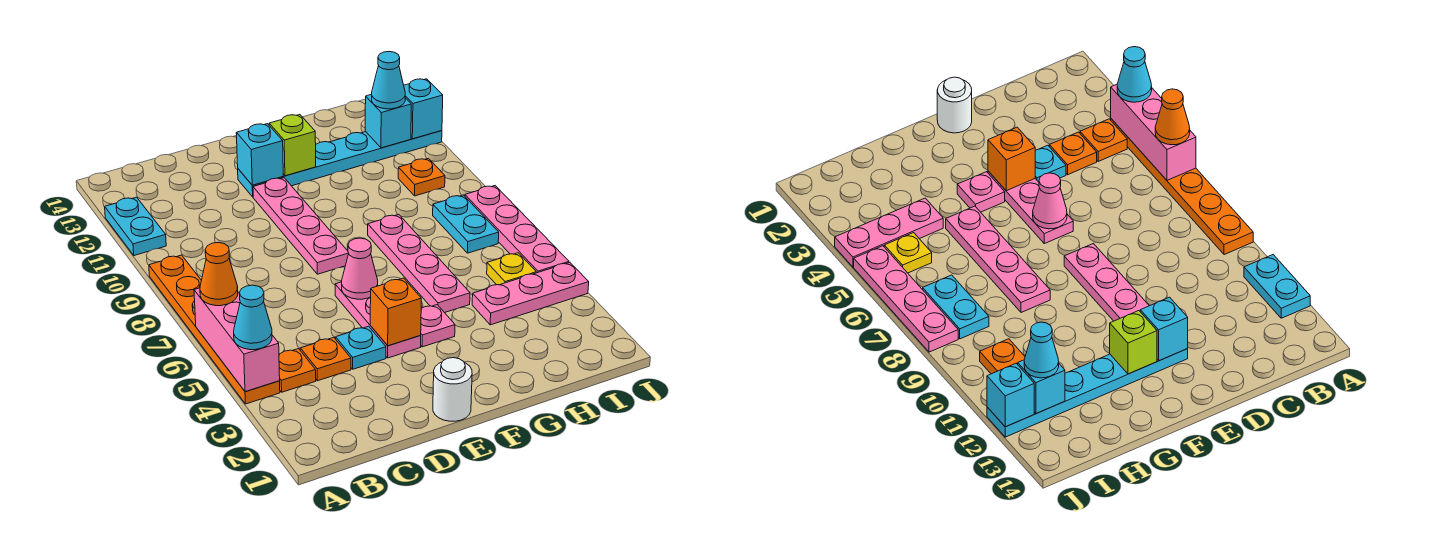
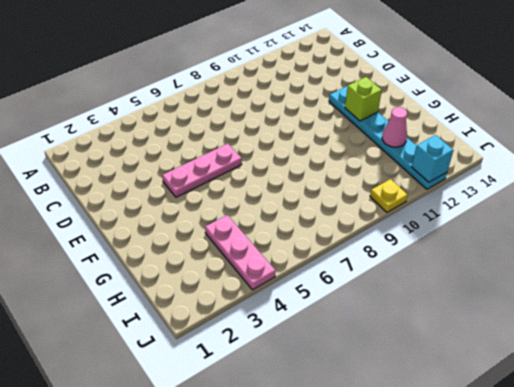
pink cone H12 level 2 -> pink cone E6 level 2
yellow plate J10 level 1 -> yellow plate I5 level 1
none -> orange plate A4:A9 level 1
none -> cyan plate A11:A12 level 1
none -> orange plate B4 level 1

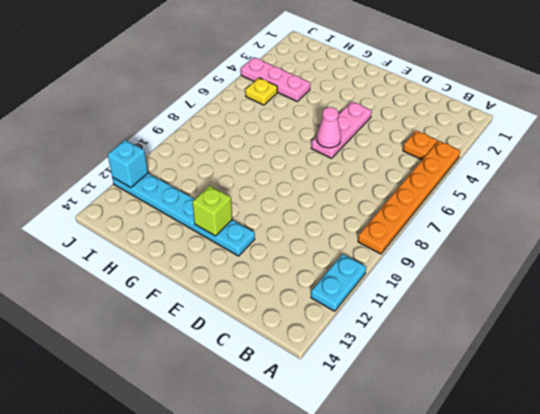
none -> orange plate C4 level 1
none -> cyan plate D4 level 1
none -> white round brick E1 level 1

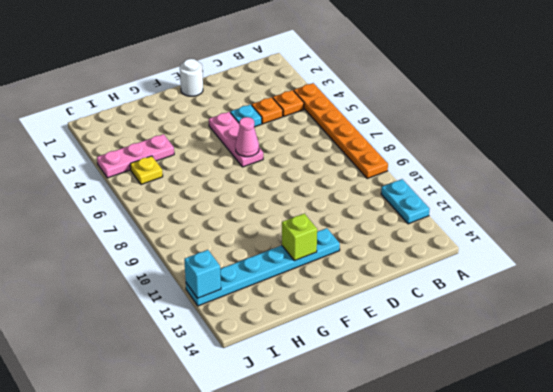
none -> pink plate E8:E11 level 1
none -> pink plate F4 level 1
none -> pink plate G5:G8 level 1

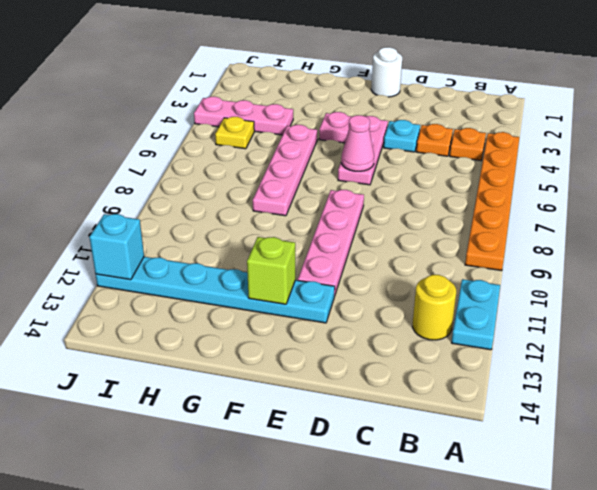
yellow round brick B12 level 1 -> none
none -> cyan plate I7:I8 level 1
none -> orange plate I10 level 1
none -> pink plate J5:J8 level 1

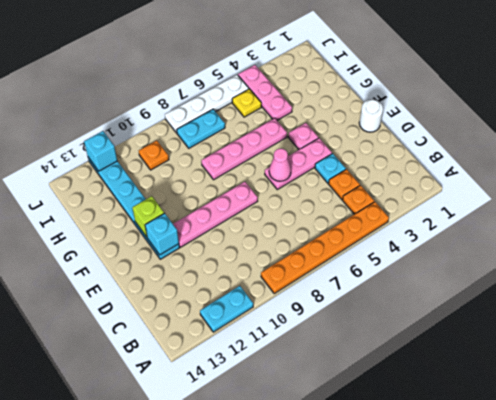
white plate J5:J8 level 1 -> pink plate J5:J8 level 1
none -> pink brick A4:A6 level 2
none -> orange brick E4 level 2
none -> cyan brick I12 level 2

